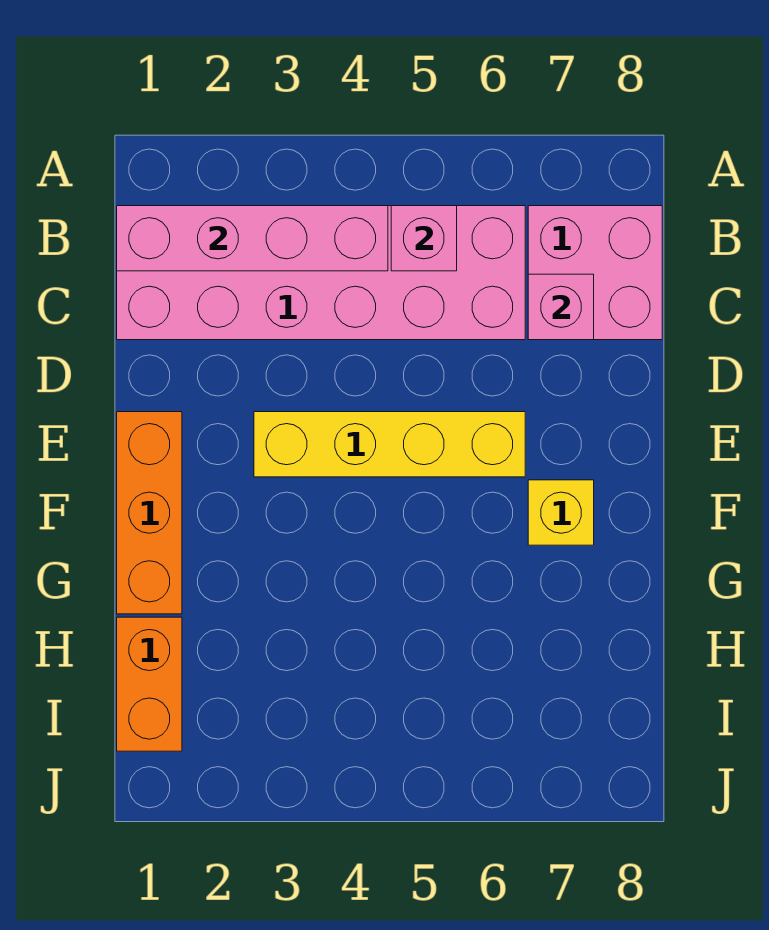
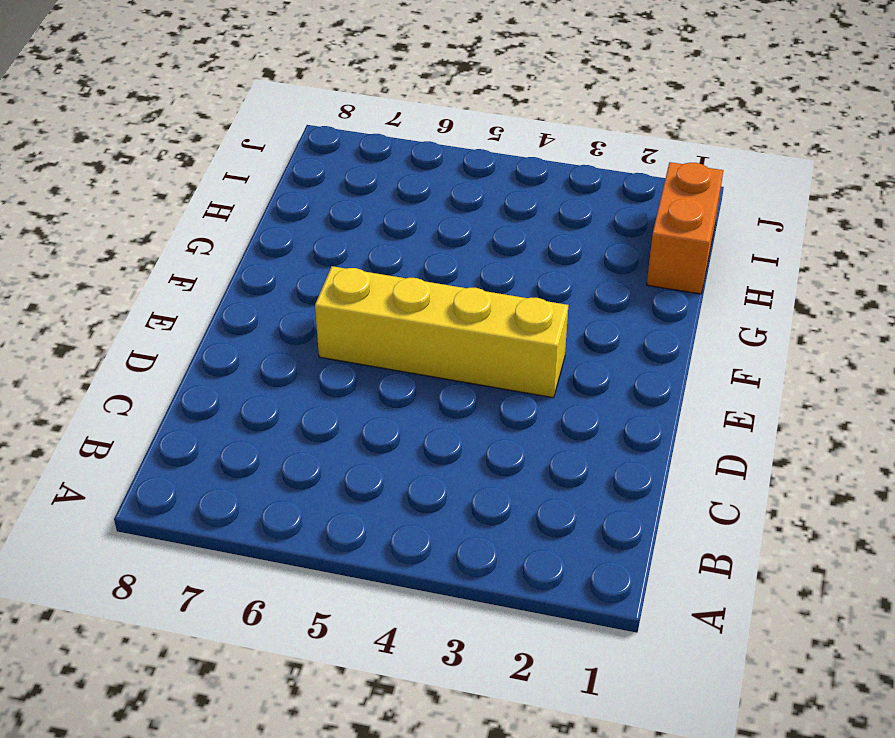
none -> pink brick B1:C6 level 1
none -> pink brick B7:C8 level 1

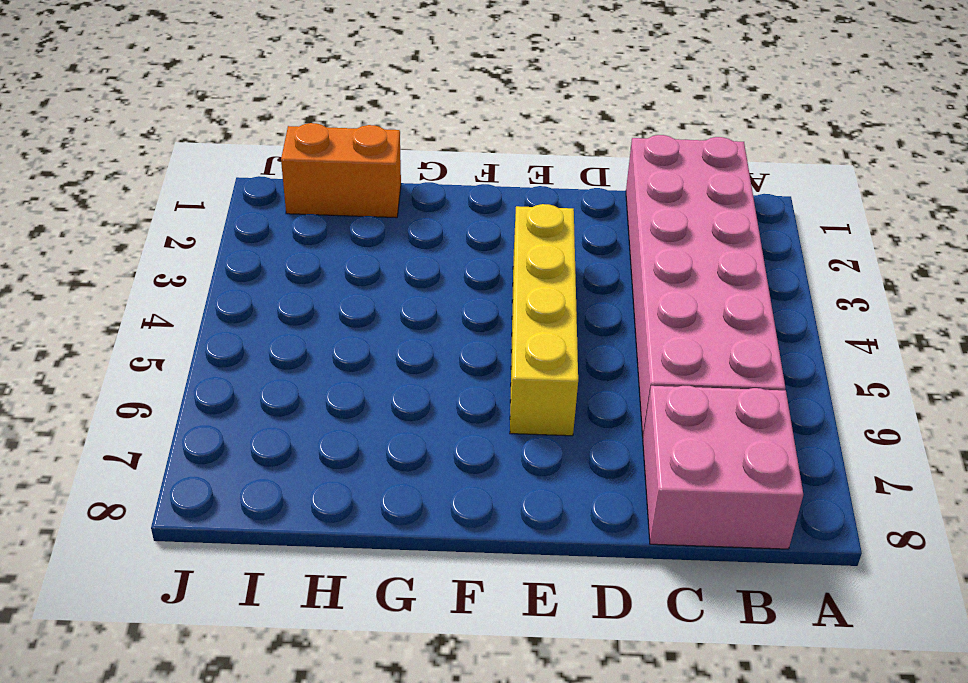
none -> orange brick E1:G1 level 1
none -> yellow brick F7 level 1

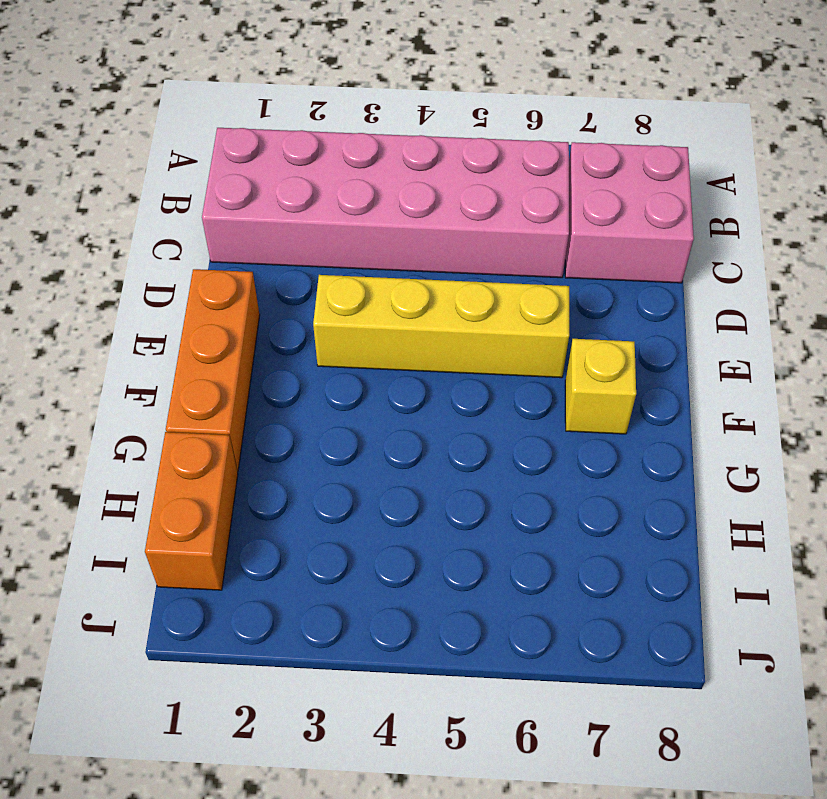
none -> pink brick B1:B4 level 2
none -> pink brick B5 level 2

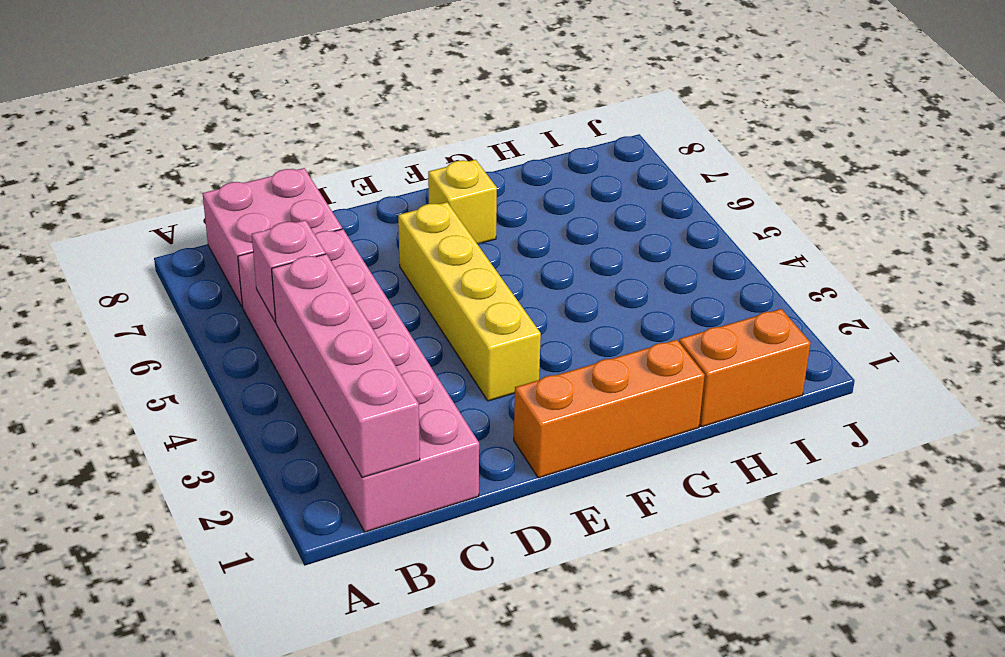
none -> pink brick C7 level 2

